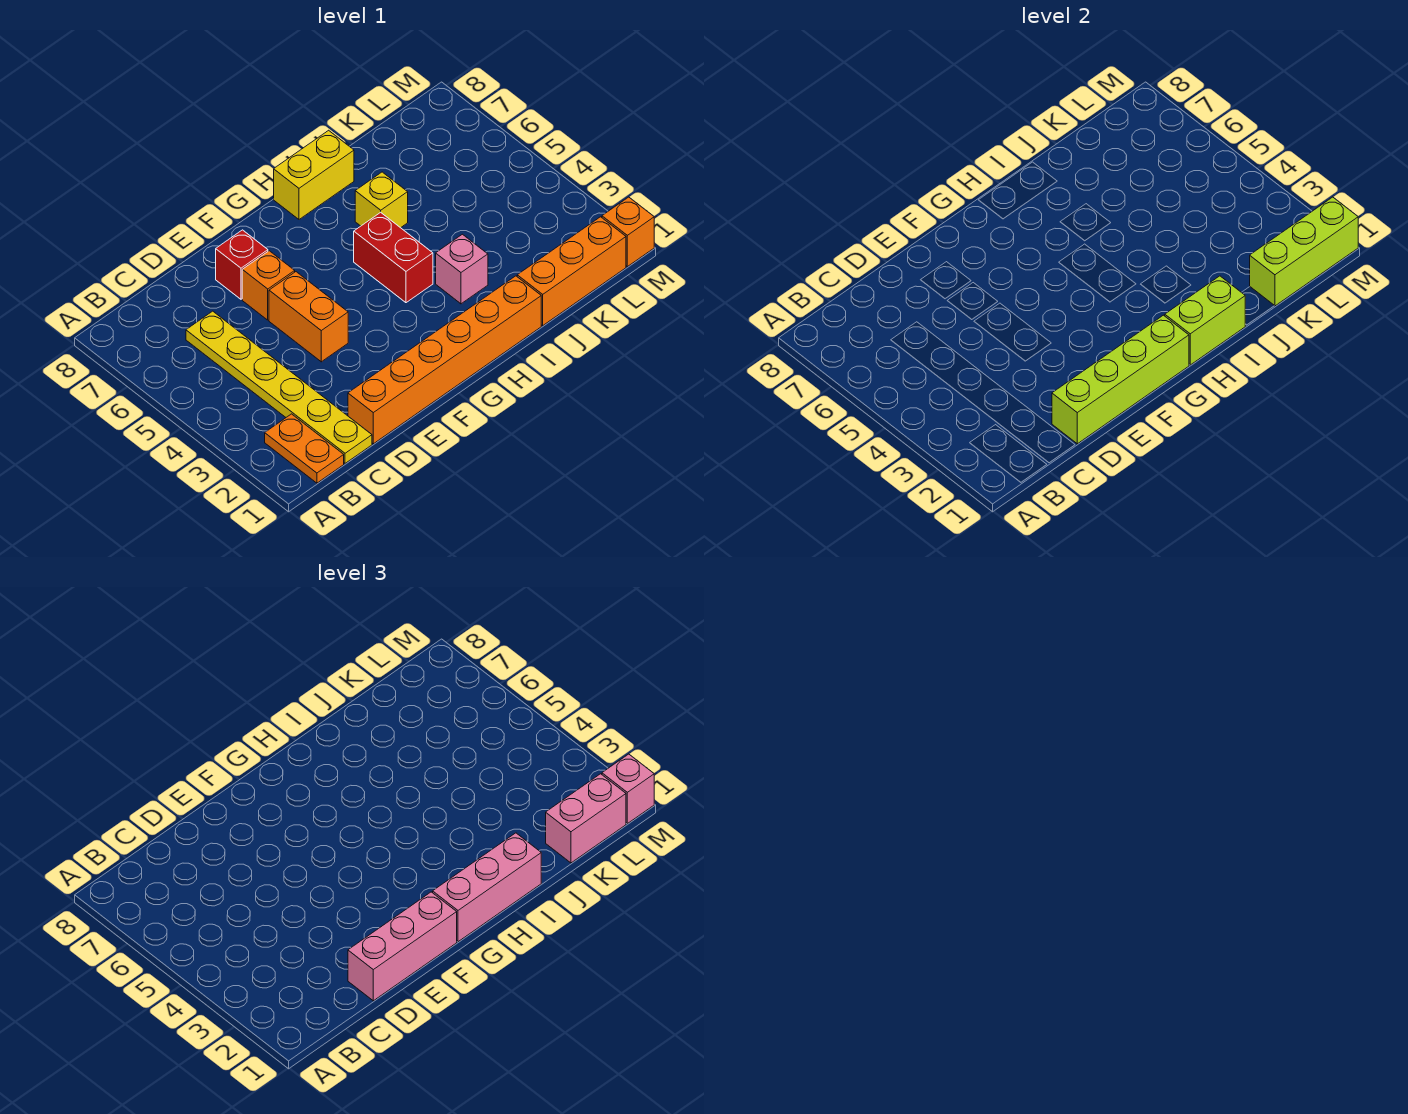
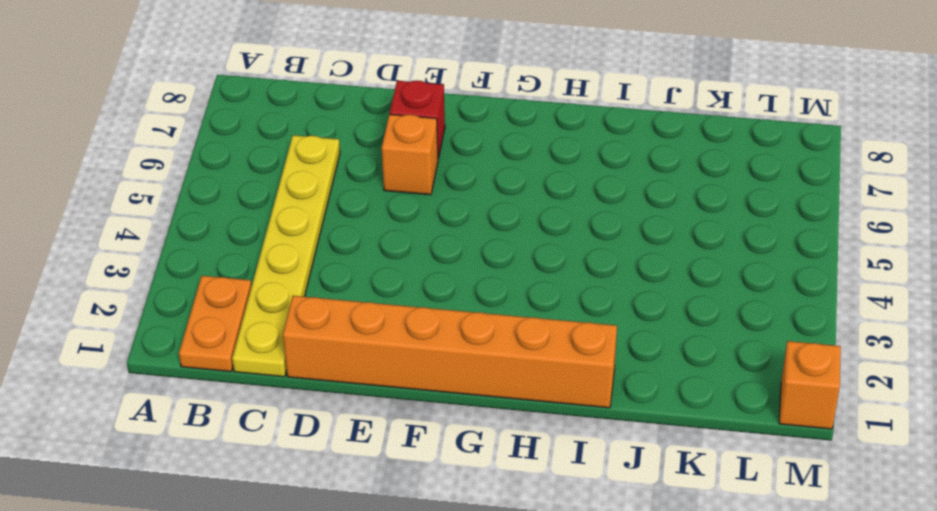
none -> orange brick E4:E5 level 1
none -> red brick H4:H5 level 1
none -> yellow brick H8:I8 level 1

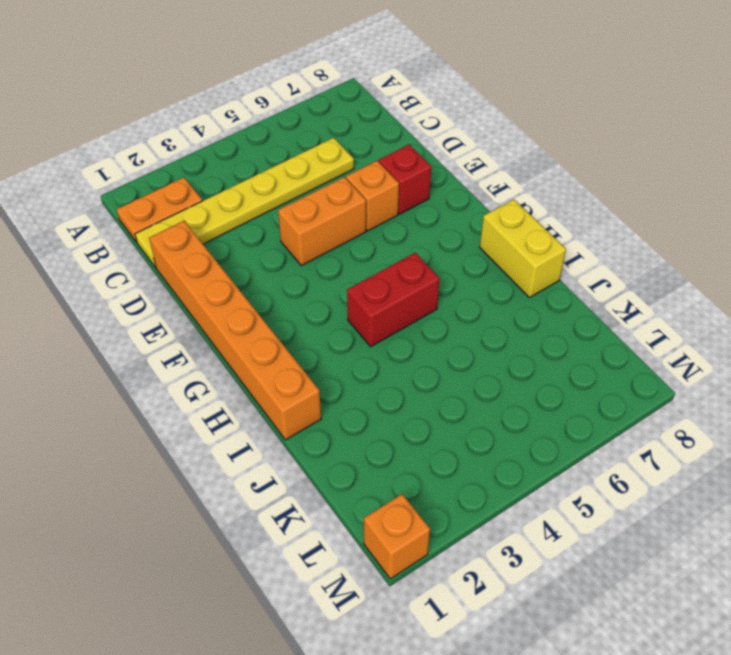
none -> pink brick I3 level 1
none -> yellow brick I6 level 1
none -> orange brick J1:L1 level 1

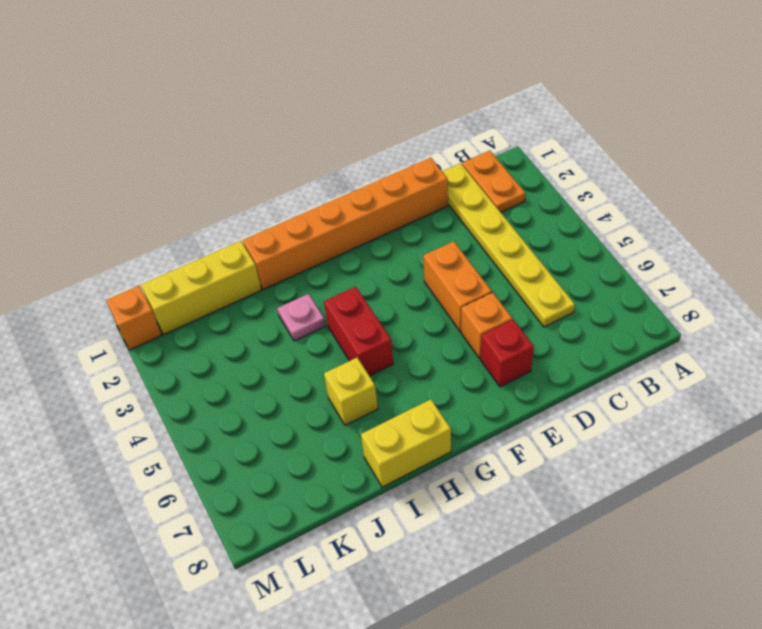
pink plate I3 level 1 -> pink brick I3 level 1
yellow brick J1:L1 level 1 -> orange brick J1:L1 level 1
none -> lime brick D1:G1 level 2
none -> lime brick H1:I1 level 2
none -> lime brick K1:M1 level 2

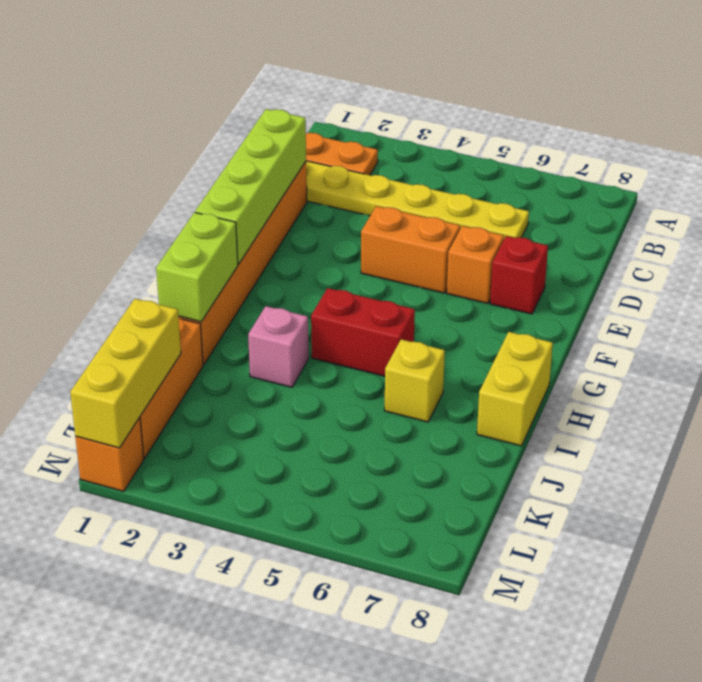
yellow brick K1:M1 level 2 -> lime brick K1:M1 level 2
none -> pink brick D1:F1 level 3
none -> pink brick G1:I1 level 3
none -> pink brick K1:L1 level 3

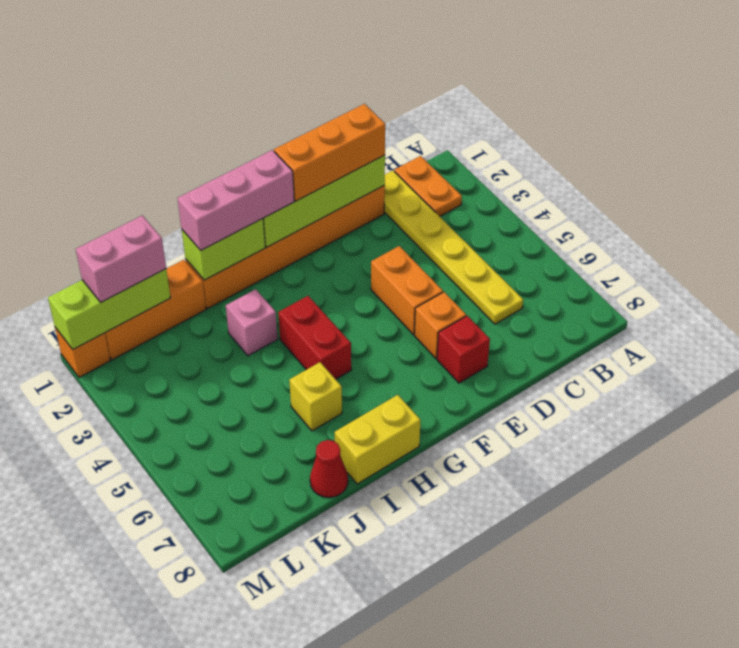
orange brick D1:F1 level 3 -> pink brick D1:F1 level 3
red cone J8 level 1 -> none
none -> pink brick M1 level 3

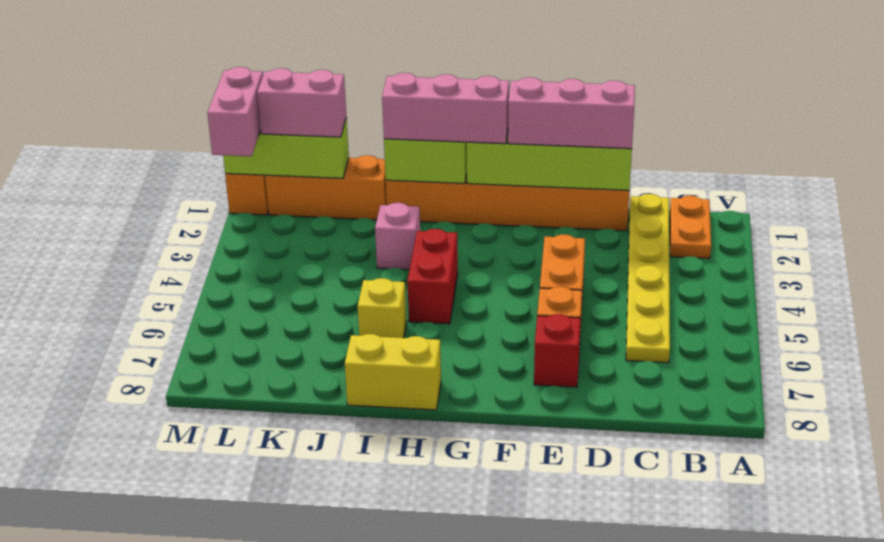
pink brick M1:M2 level 3 -> pink brick M1 level 3

